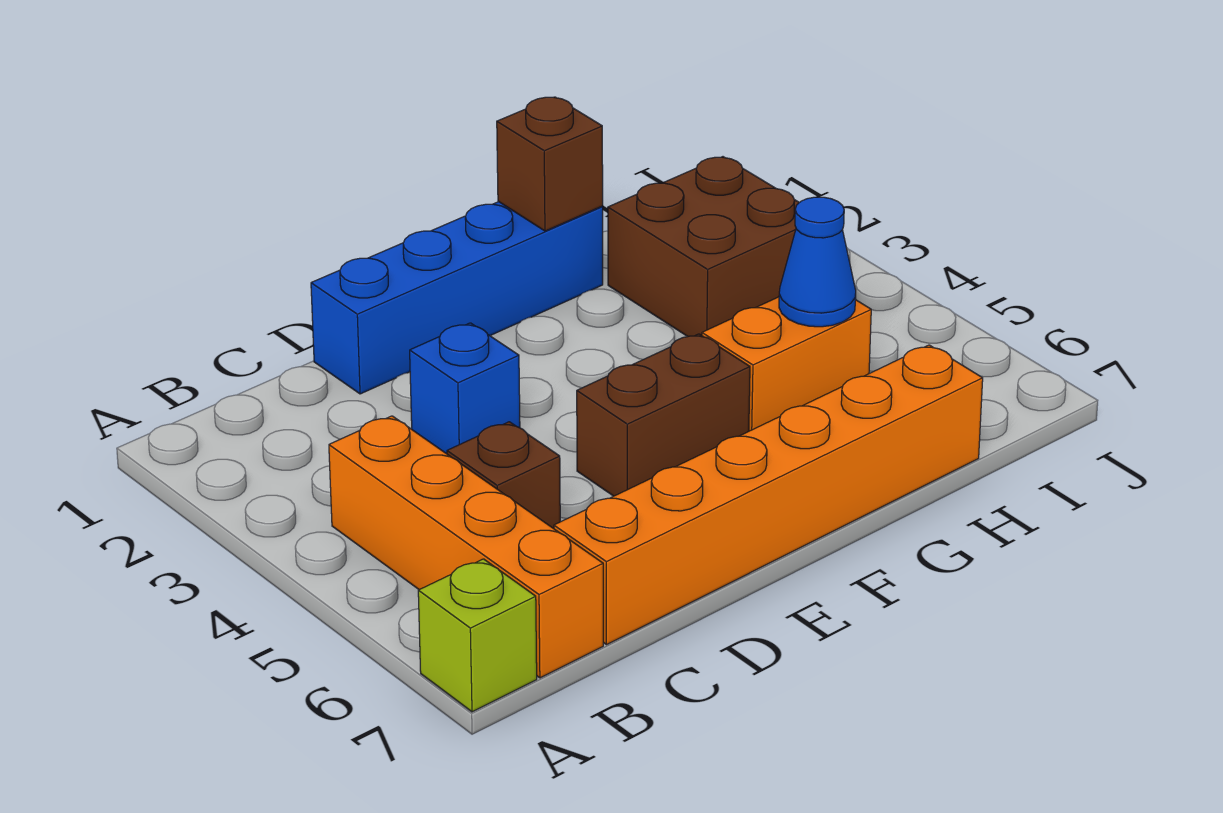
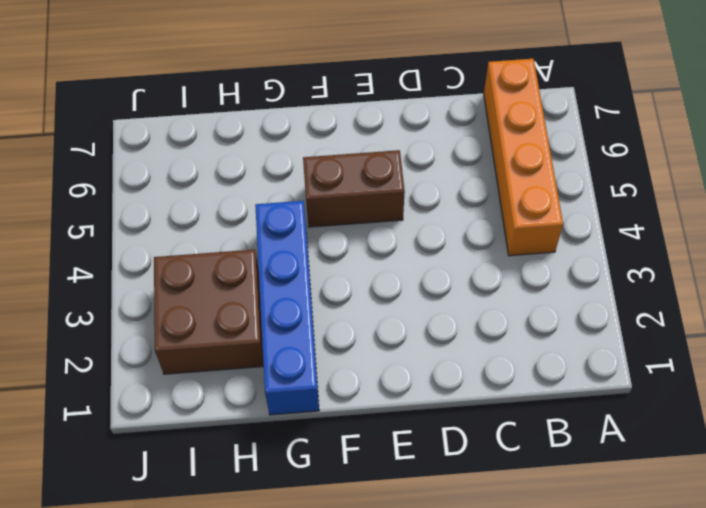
blue brick G1:G4 level 1 -> blue brick D1:G1 level 1
none -> lime brick A7 level 1
none -> brown brick C5 level 1

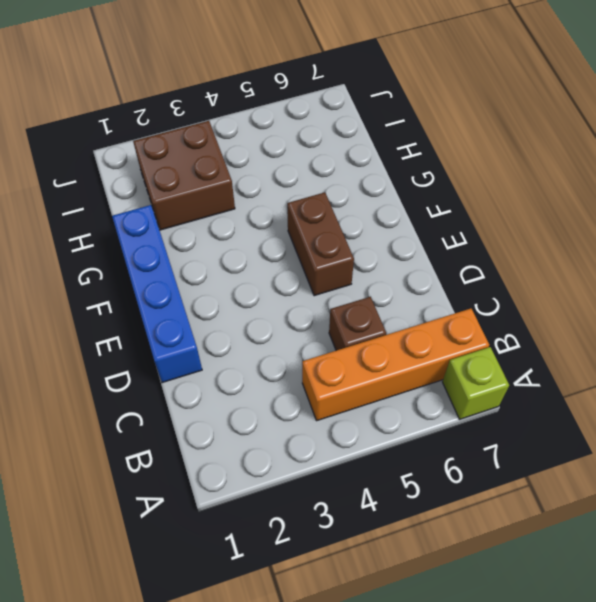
none -> orange brick C7:H7 level 1
none -> blue brick D3 level 1

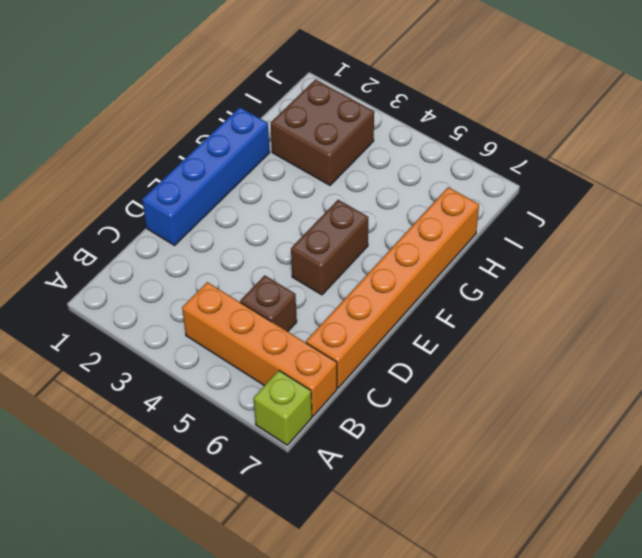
none -> blue brick D3 level 1
none -> orange brick G5:H5 level 1

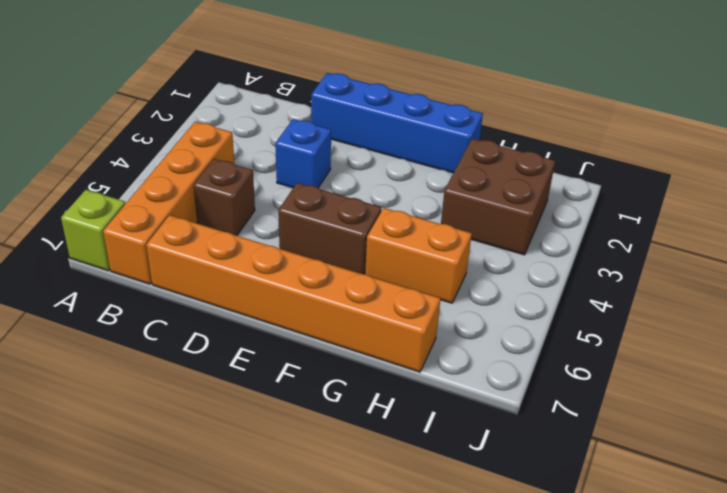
none -> brown brick G1 level 2
none -> blue cone H5 level 2

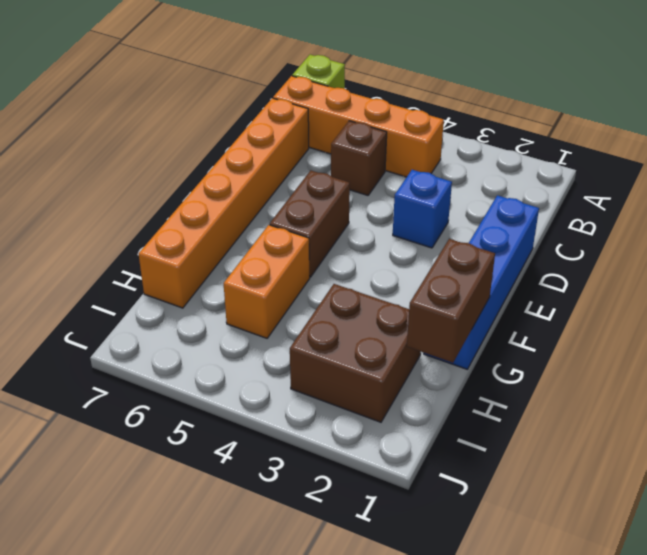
brown brick G1:H1 level 2 -> brown brick G1 level 2
none -> blue cone H5 level 2

